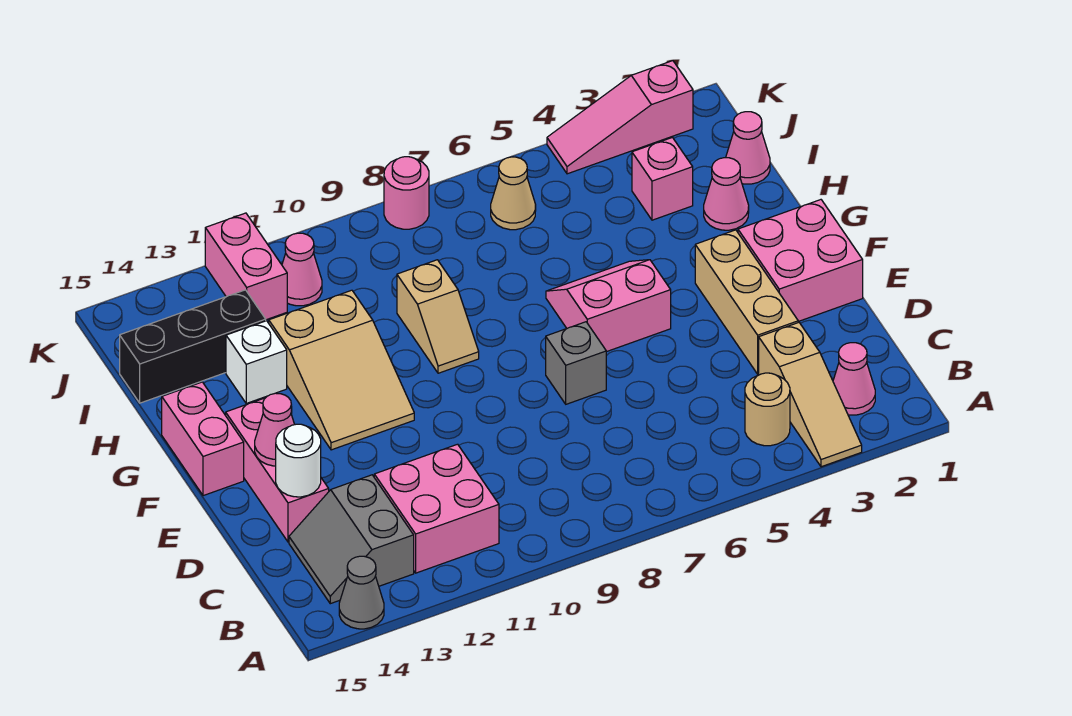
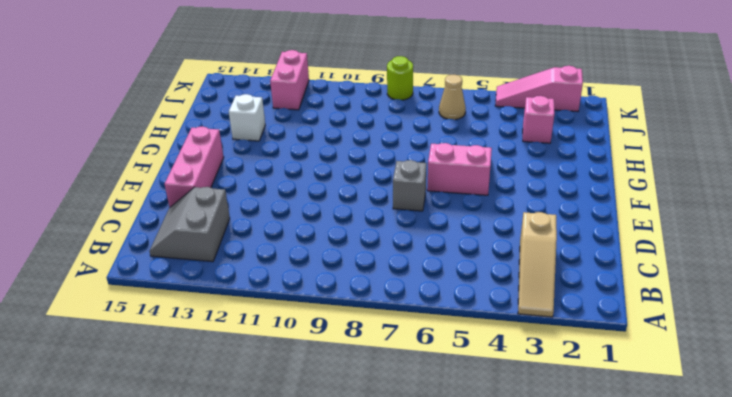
lime round brick K8 level 1 -> pink round brick K8 level 1
none -> grey cone A14 level 1
none -> pink cone B2 level 1
none -> tan round brick B4 level 1

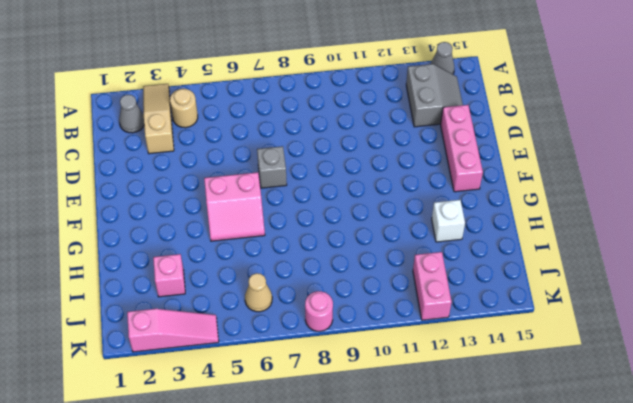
grey cone B2 level 1 -> pink cone B2 level 1
none -> pink brick B11:C12 level 1
none -> tan brick D3:F3 level 1
none -> pink brick E1:F2 level 1

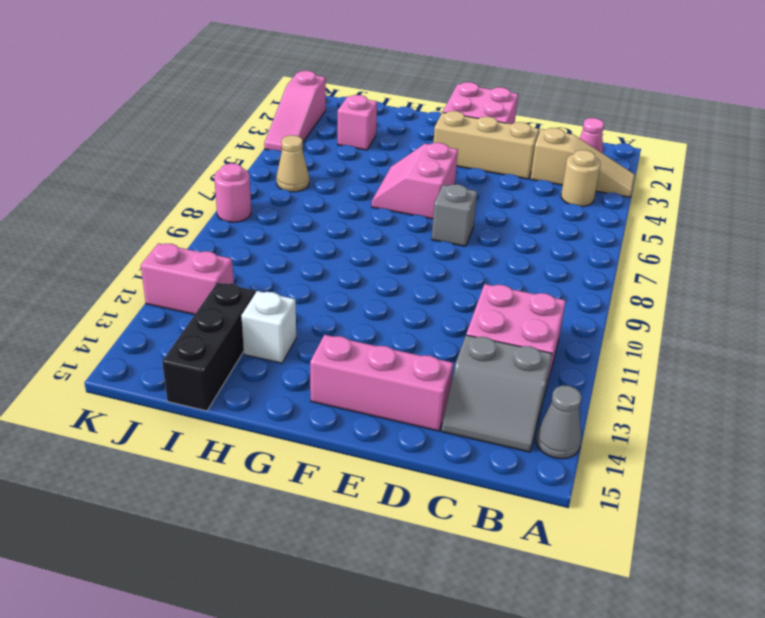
none -> tan slope F11:H12 level 1 top H
none -> pink brick F15:G15 level 1
none -> tan slope G9:H9 level 1 top H

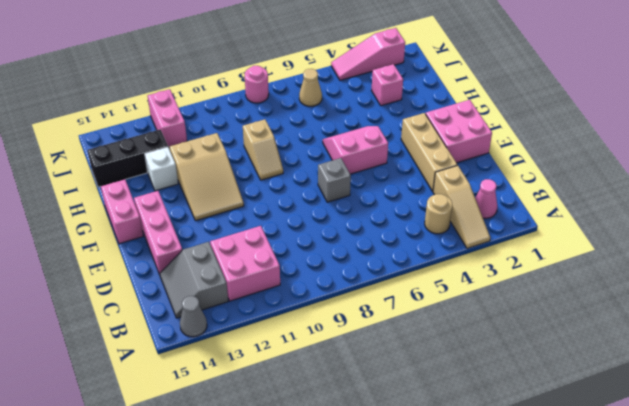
none -> pink cone H2 level 1
none -> pink cone I1 level 1
none -> pink cone J11 level 1

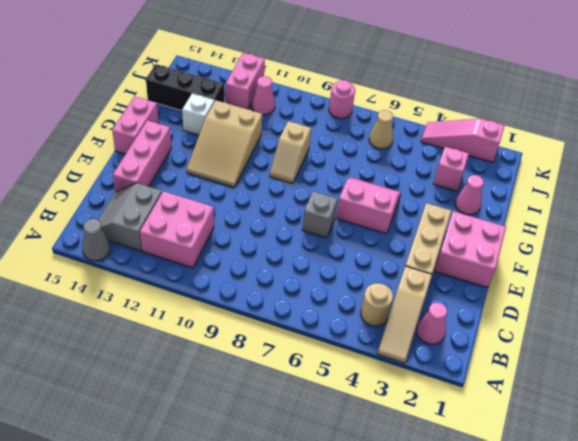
none -> pink cone I1 level 1
none -> white round brick D14 level 2
none -> pink cone E14 level 2

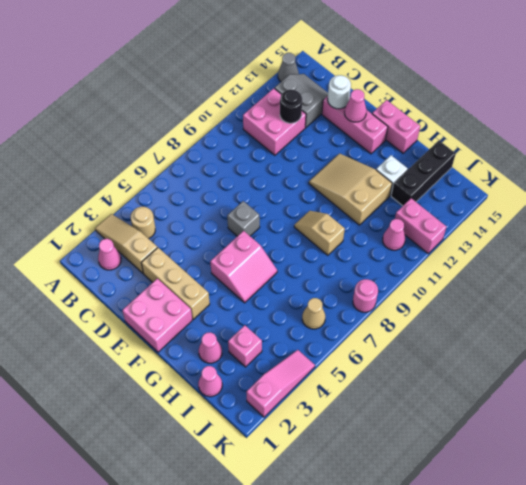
black round brick C12 level 2 -> none

